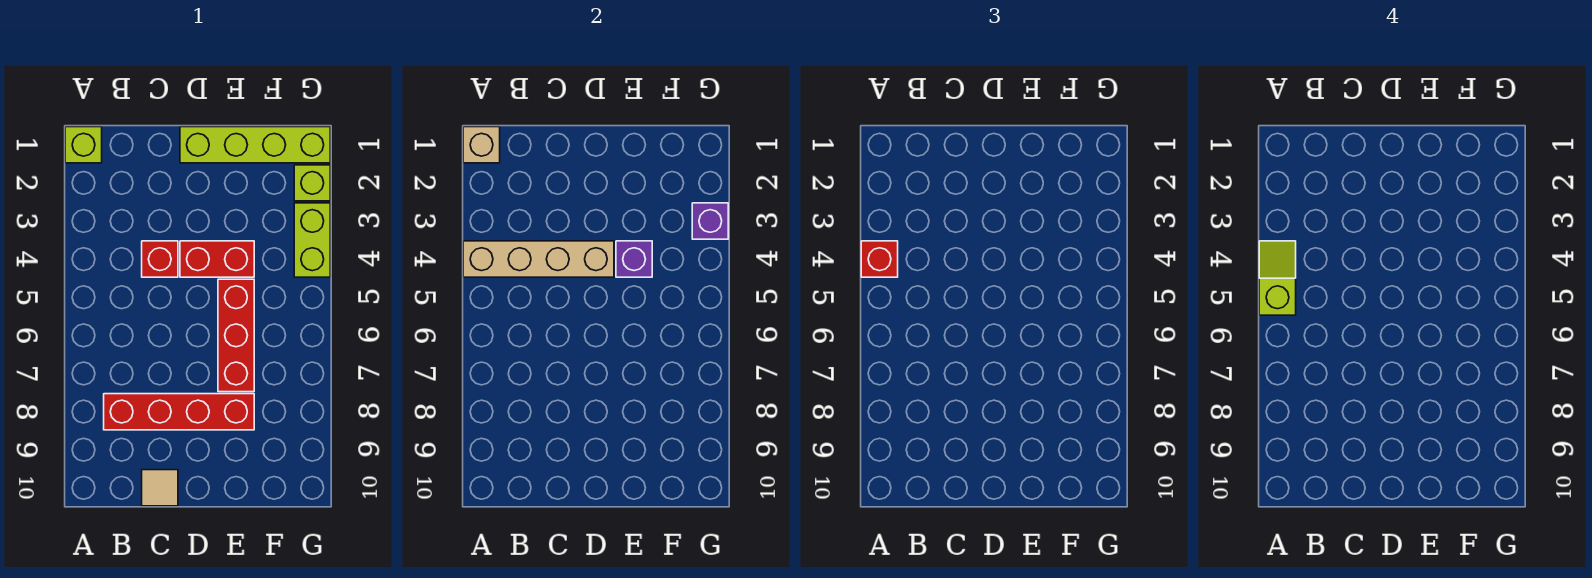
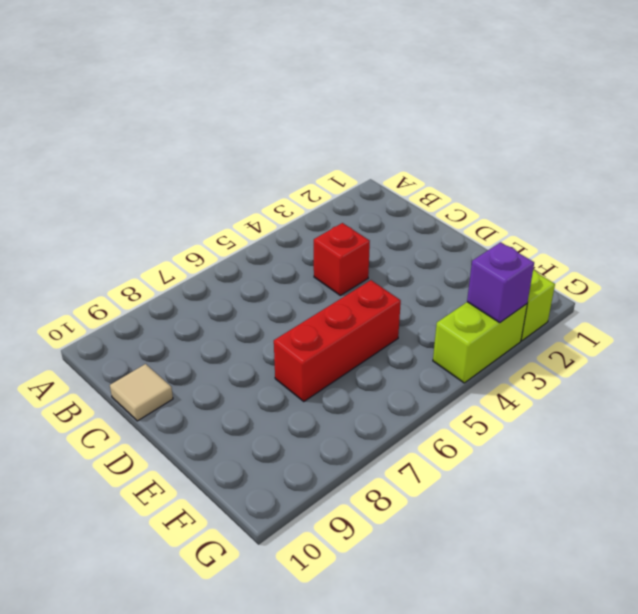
none -> lime brick A1 level 1
none -> red brick B8:E8 level 1
none -> lime brick D1:G1 level 1

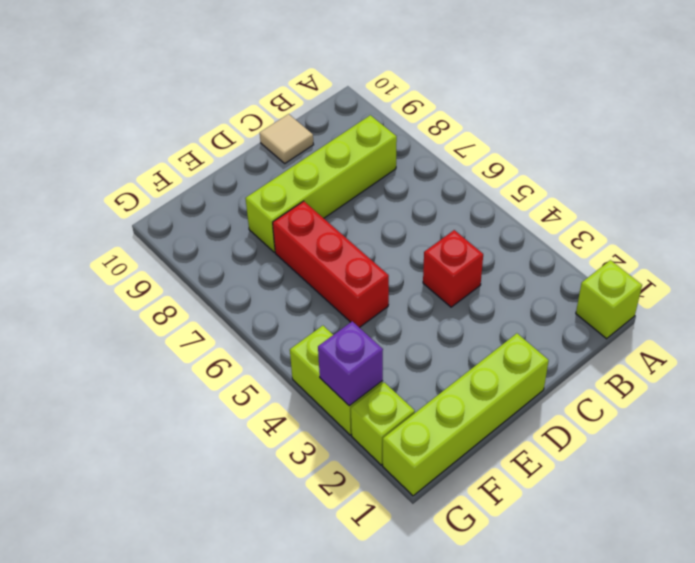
lime brick B8:E8 level 1 -> red brick B8:E8 level 1
none -> red brick D4:E4 level 1
none -> tan brick A1 level 2
none -> tan brick A4:D4 level 2

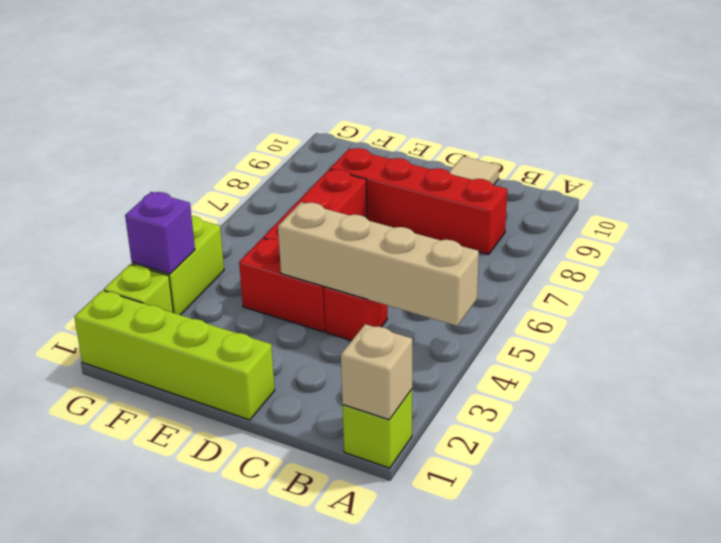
none -> purple brick E4 level 2
none -> red brick A4 level 3
none -> lime slope A4:A5 level 4 top 5

